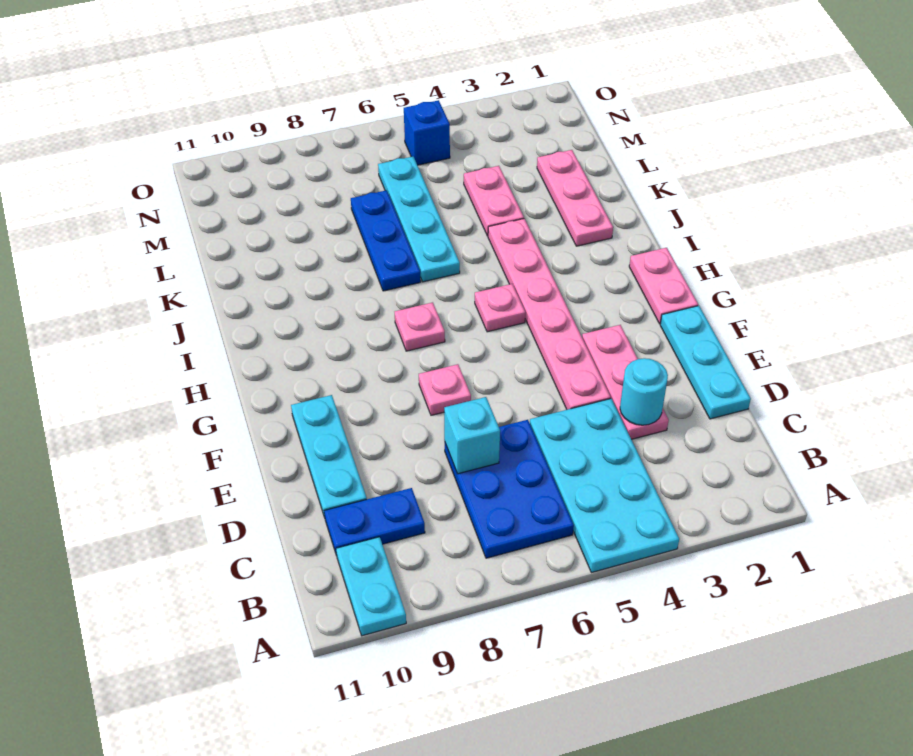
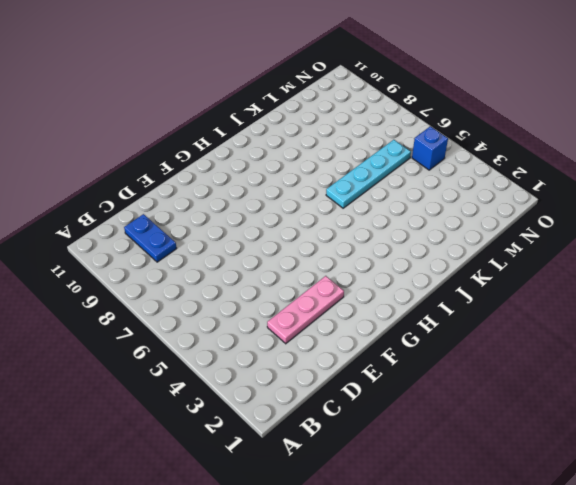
none -> cyan plate A4:D5 level 1
none -> cyan plate A10:B10 level 1
none -> blue plate B6:D7 level 1

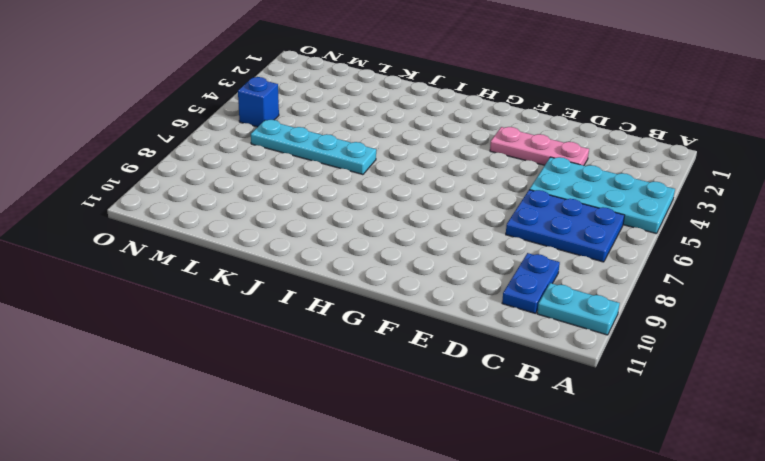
none -> cyan plate D1:F1 level 1
none -> cyan plate D10:F10 level 1
none -> pink plate E4:J4 level 1

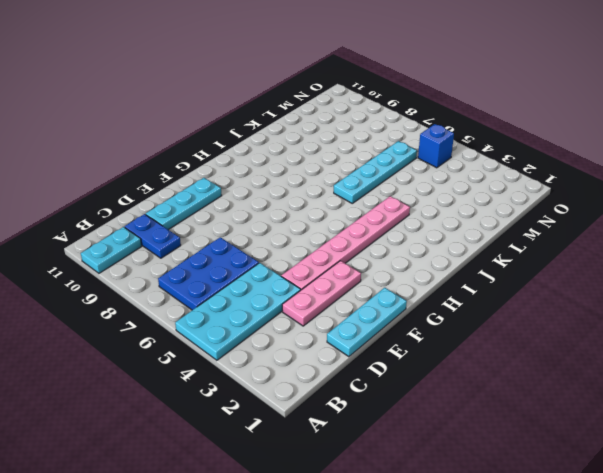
none -> pink plate F7 level 1
none -> pink plate G1:H1 level 1
none -> pink plate H5 level 1

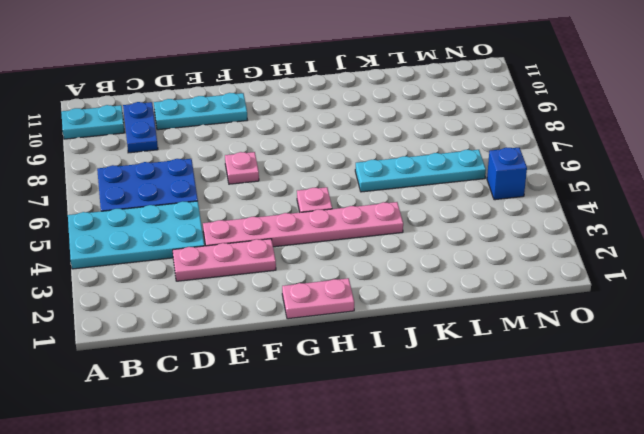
none -> cyan plate D1:F1 level 1
none -> pink plate H7 level 1
none -> pink plate J2:L2 level 1

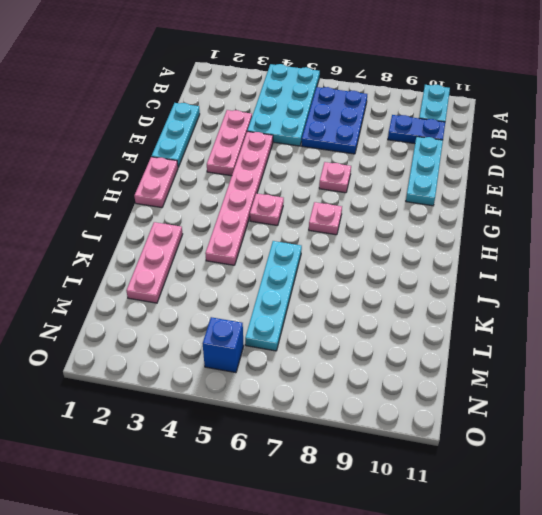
none -> blue plate J7:L7 level 1
none -> pink plate K4:L4 level 1
none -> cyan round brick D3 level 2

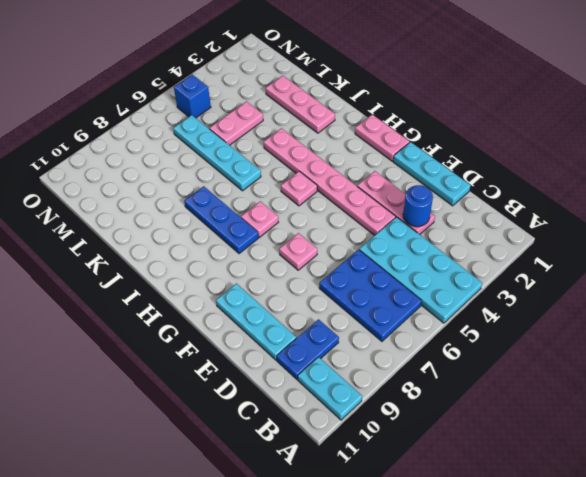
blue round brick D3 level 2 -> cyan round brick D3 level 2
blue plate H8:J8 level 1 -> blue plate J7:L7 level 1
pink plate L4:L5 level 1 -> pink plate K4:L4 level 1
none -> cyan brick D7 level 2

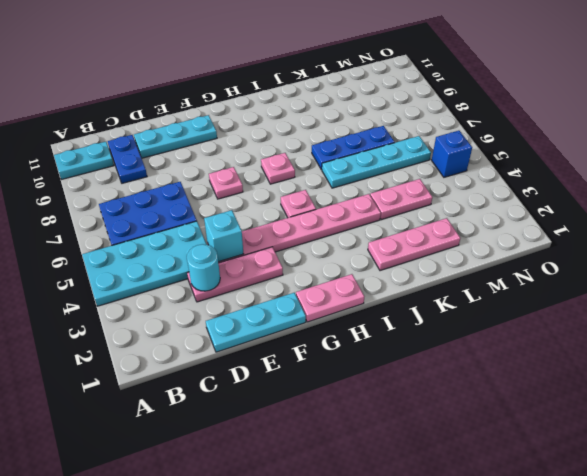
cyan brick E4 level 2 -> cyan brick D7 level 2

